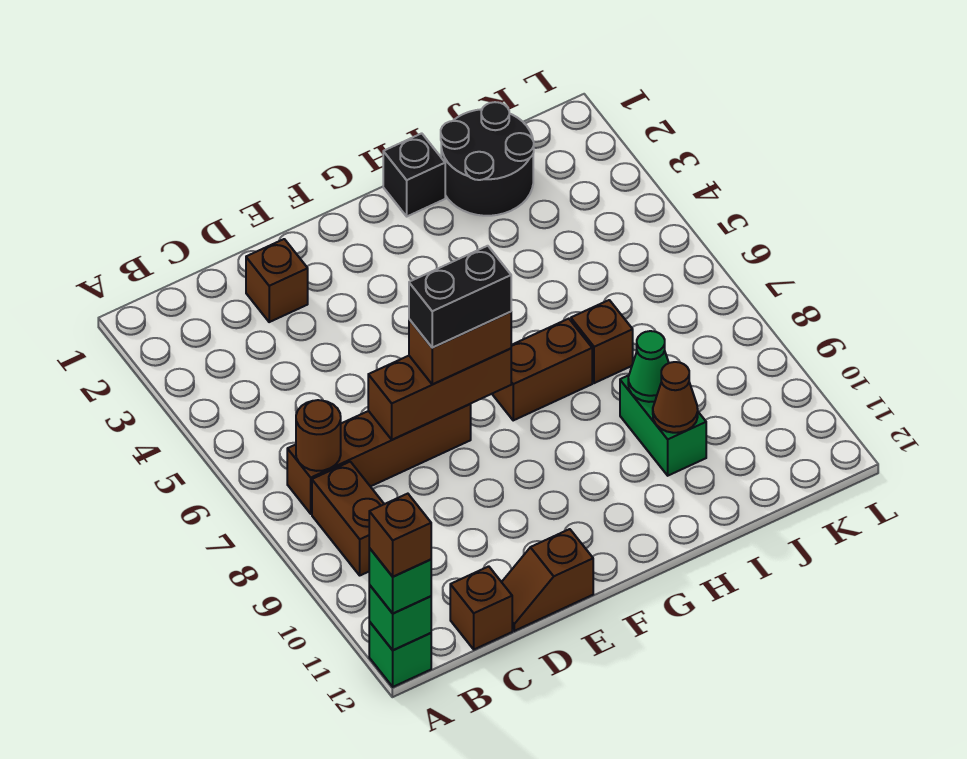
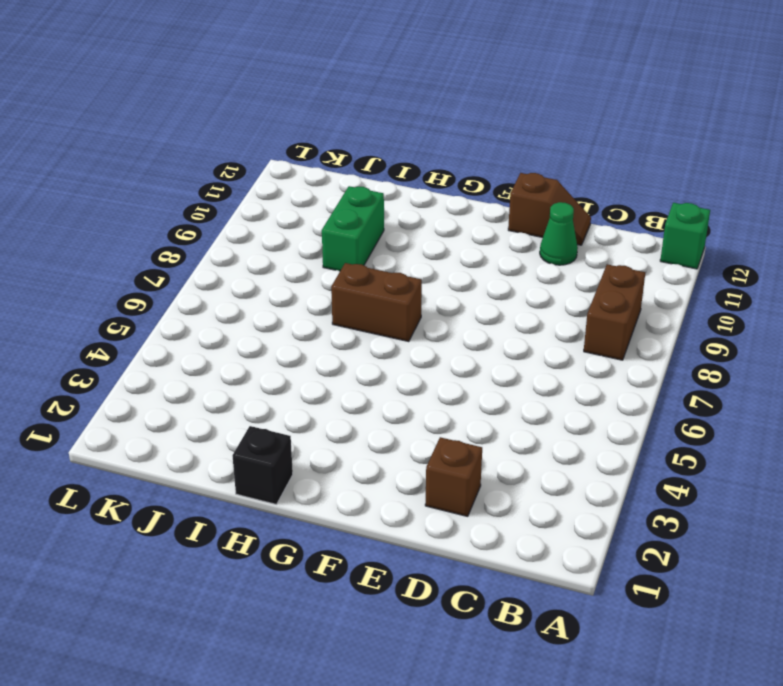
green cone D11 level 1 -> green cone I9 level 2
none -> brown brick B7:E7 level 1
none -> brown brick C12 level 1
none -> black round brick I1:J2 level 1

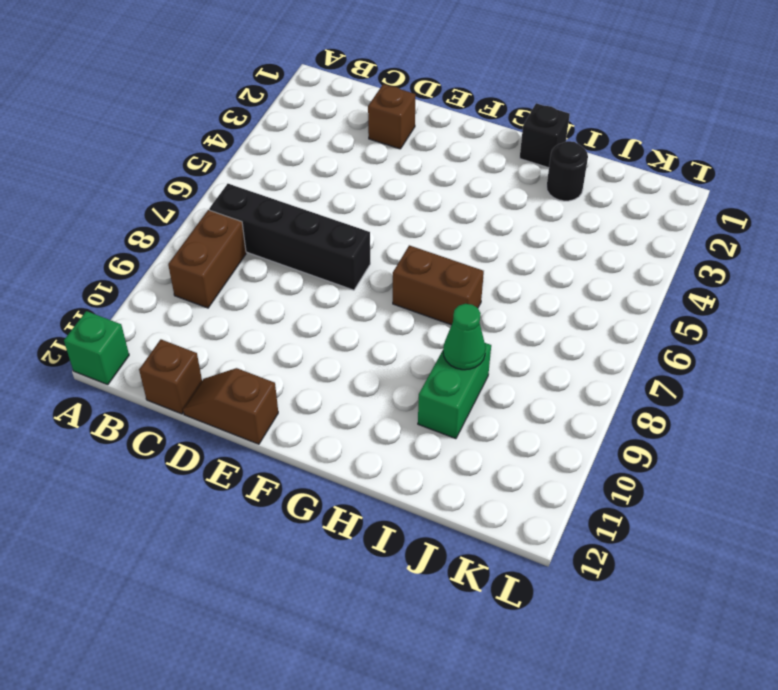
black brick B7:E7 level 1 -> brown brick B7:E7 level 1
black round brick I2 level 1 -> black round brick I1:J2 level 1
none -> brown brick I7 level 1
none -> green brick A12 level 2
none -> brown round brick B7 level 2

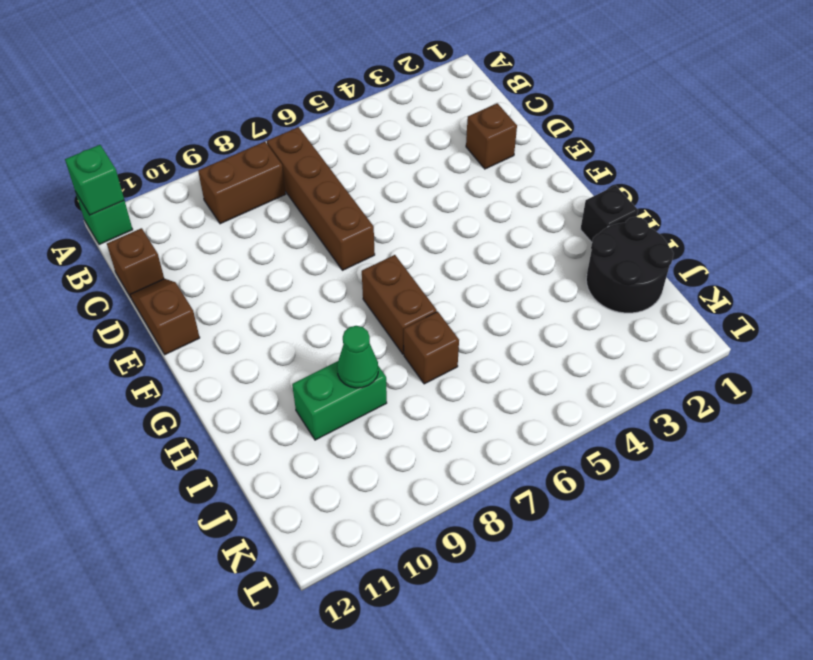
none -> brown round brick B7 level 2
none -> brown brick D7:F7 level 2
none -> brown cone I10 level 2

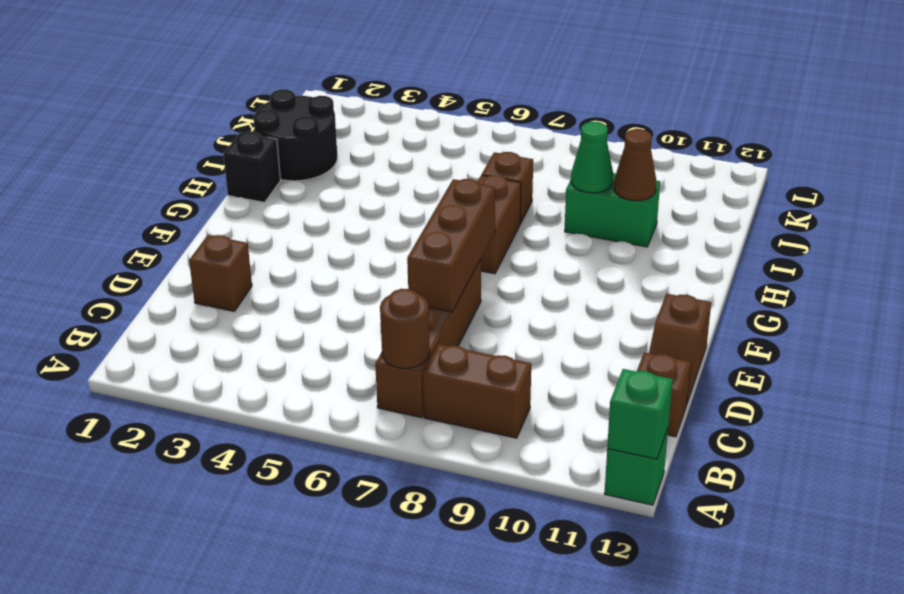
none -> green brick A12 level 3
none -> brown brick E7:F7 level 3
none -> brown brick A12 level 4

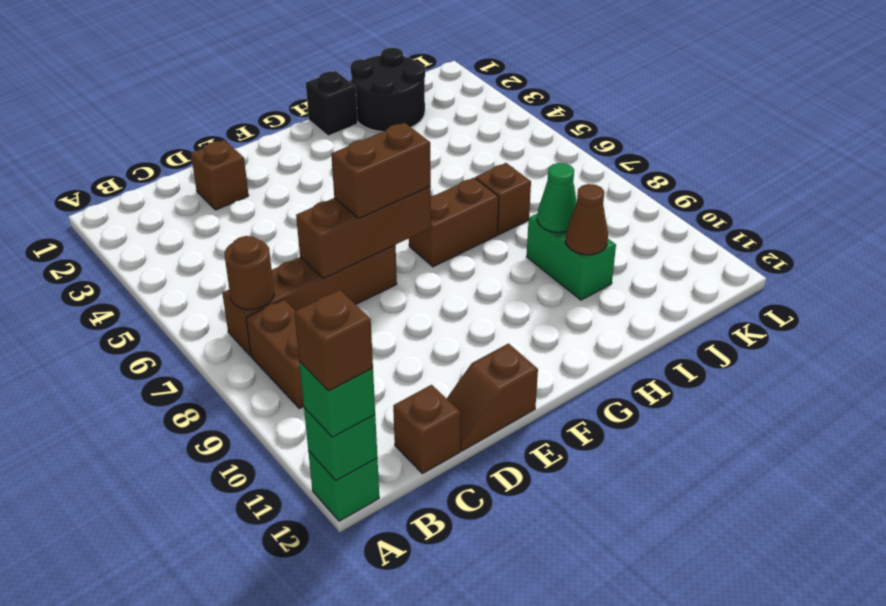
none -> black brick E7:F7 level 4

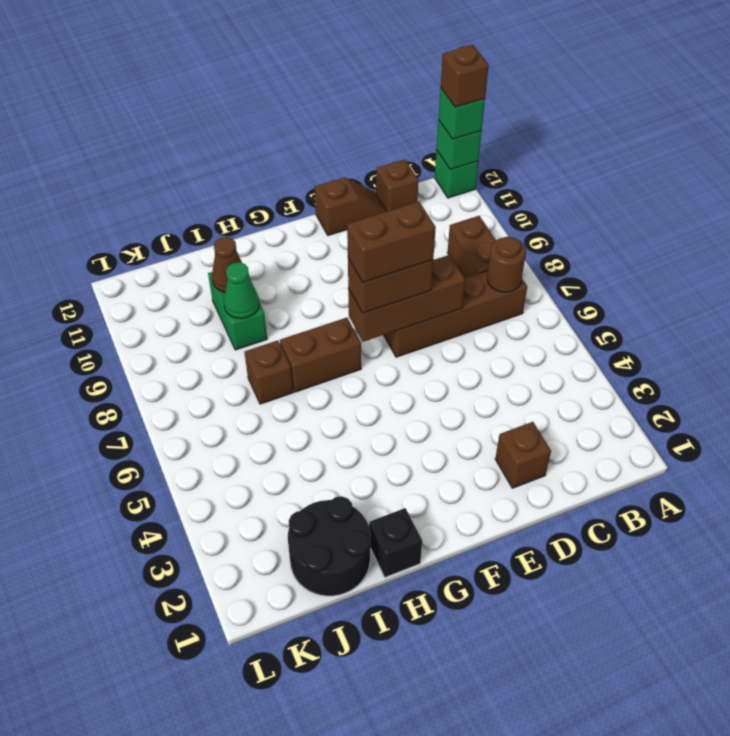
brown brick E7:F7 level 4 -> black brick E7:F7 level 4

